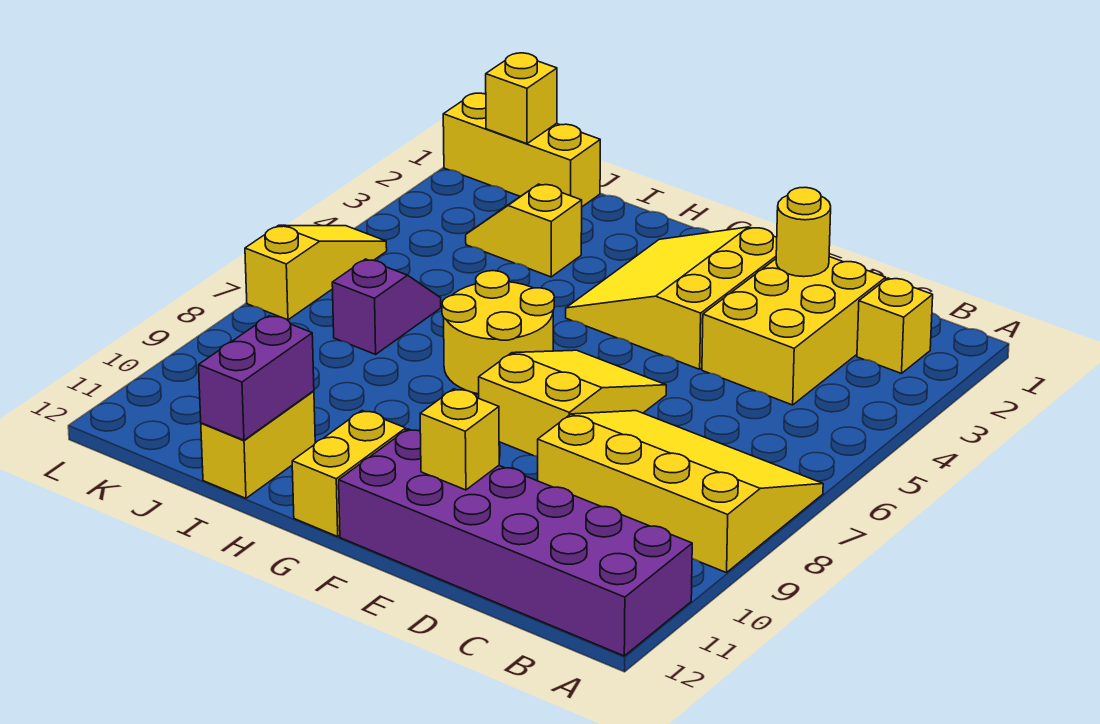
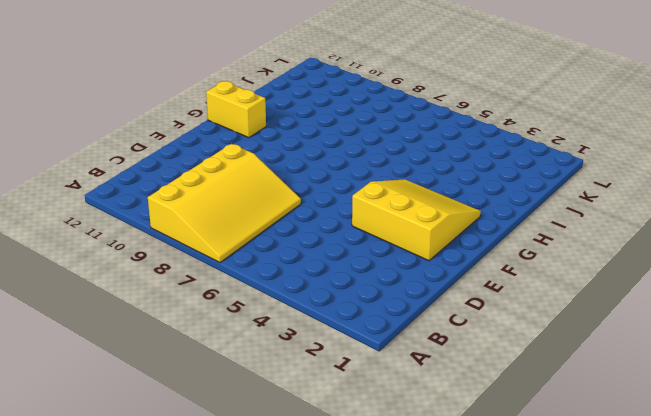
none -> purple brick A11:F12 level 1
none -> yellow brick B2 level 1
none -> yellow brick C2:D4 level 1

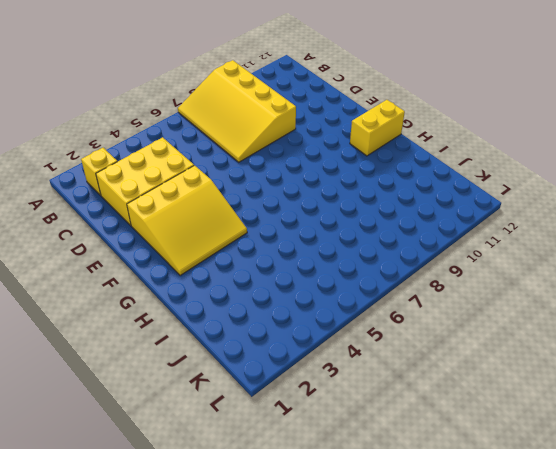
none -> purple brick A11:F12 level 1
none -> yellow slope E6:F8 level 1 top 8
none -> yellow round brick G6:H7 level 1

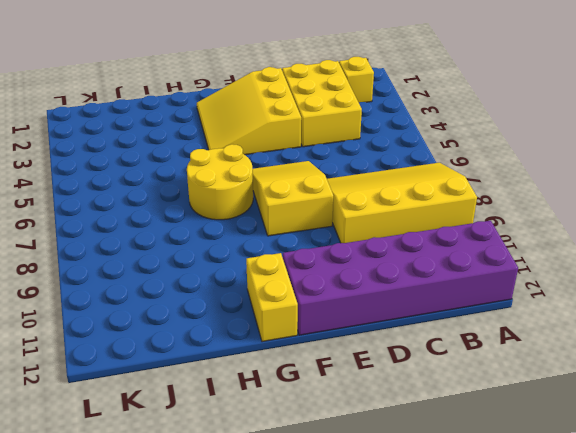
none -> yellow slope I3:J3 level 1 top I
none -> yellow brick I11:I12 level 1
none -> yellow brick J1:L1 level 1

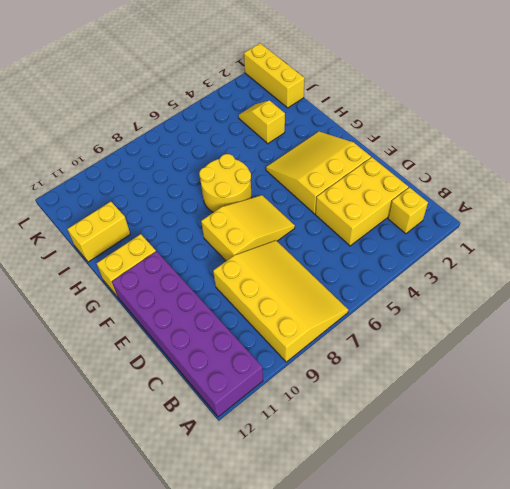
none -> purple slope J6:J7 level 1 top 7
none -> yellow slope L5:L7 level 1 top 7
none -> yellow round brick D2 level 2

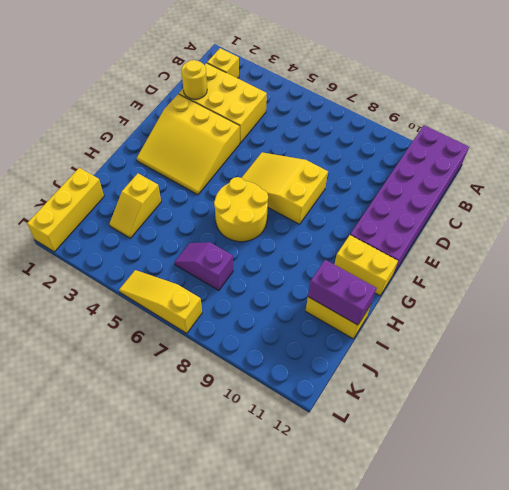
none -> yellow slope A7:D9 level 1 top 9
none -> yellow brick E11 level 2
none -> yellow brick K1 level 2

